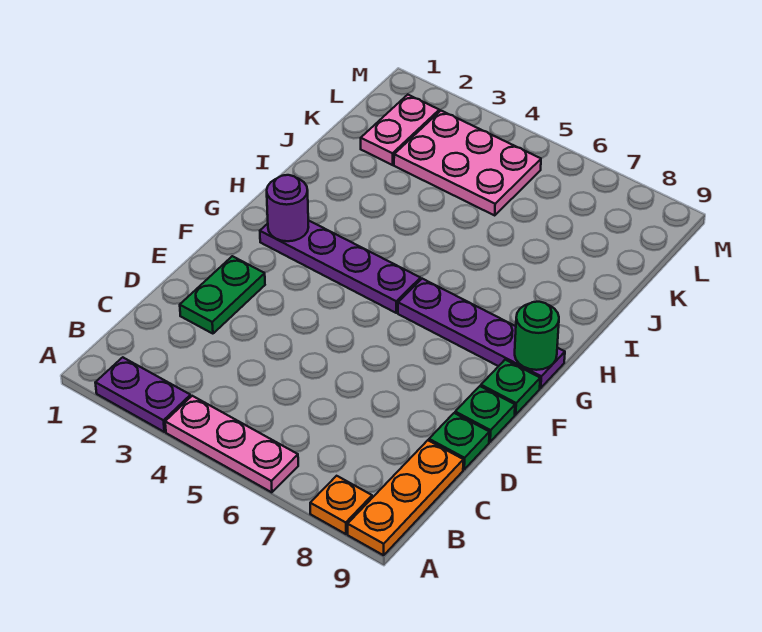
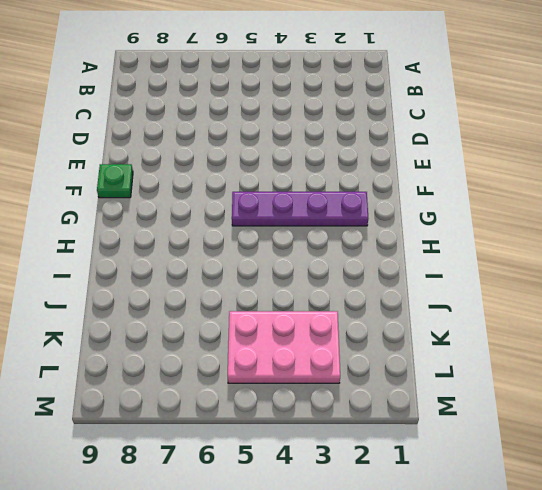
none -> purple plate A2:A3 level 1
none -> pink plate A4:A6 level 1
none -> orange plate A8 level 1

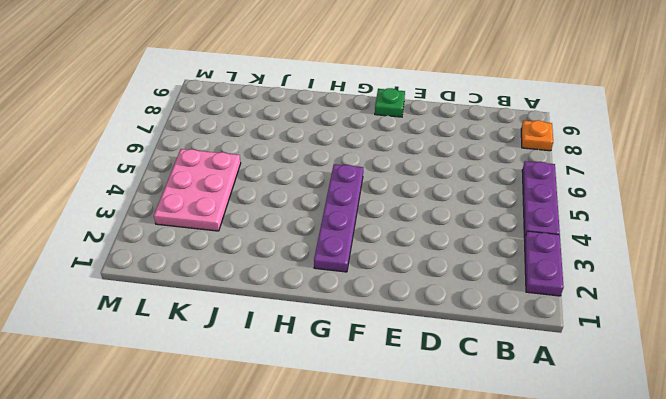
purple plate A4:A6 level 1 -> pink plate A4:A6 level 1
none -> orange plate A9:C9 level 1
none -> green plate D2:E2 level 1
none -> green plate D9 level 1

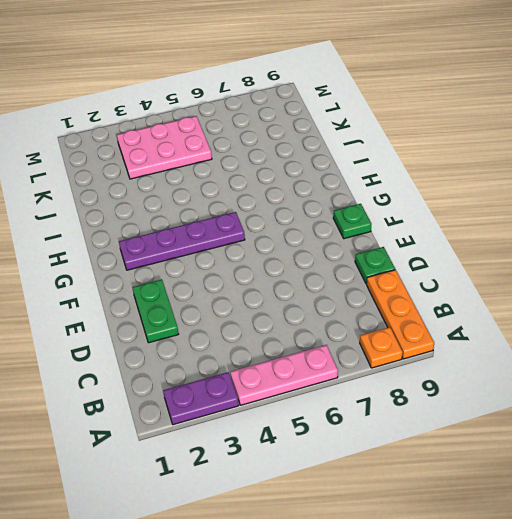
none -> green plate E9 level 1
none -> purple plate G6:G9 level 1
none -> pink plate K2:L2 level 1

